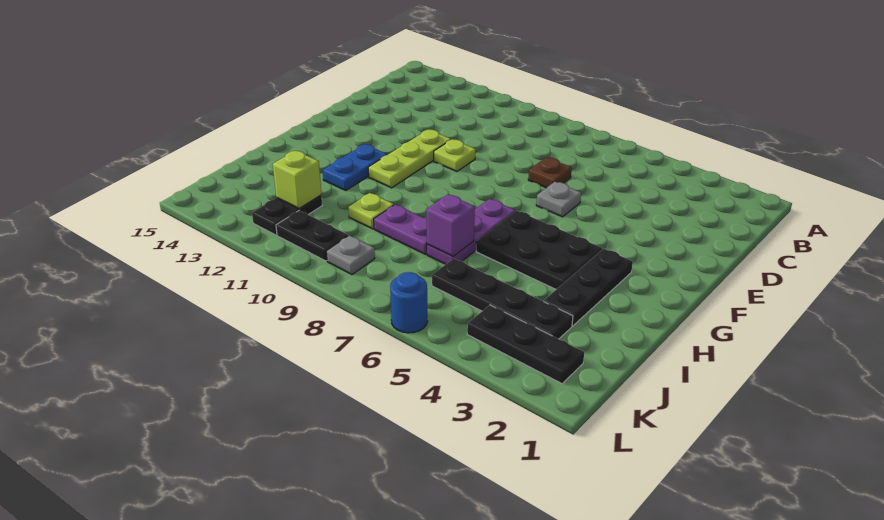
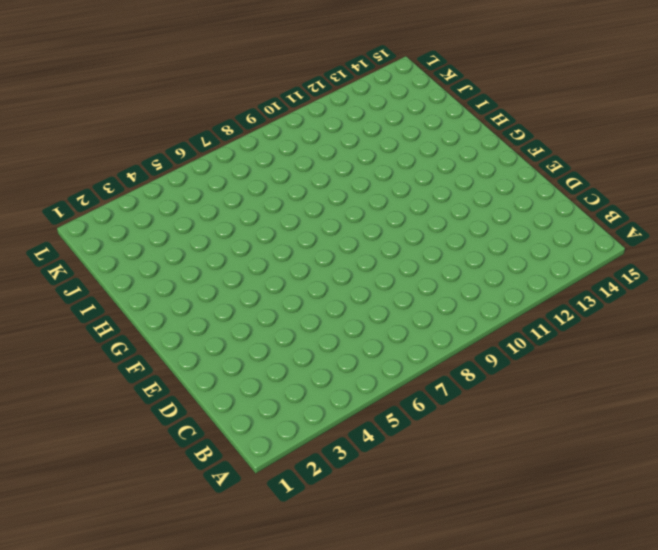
none -> brown plate D7 level 1
none -> grey plate E6 level 1
none -> lime plate E10 level 1

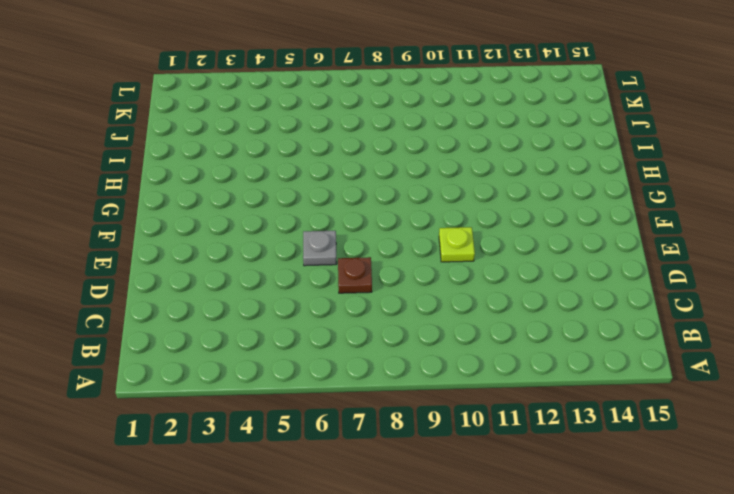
none -> lime plate E11:G11 level 1
none -> black plate G3:I3 level 1
none -> black plate G4:H6 level 1

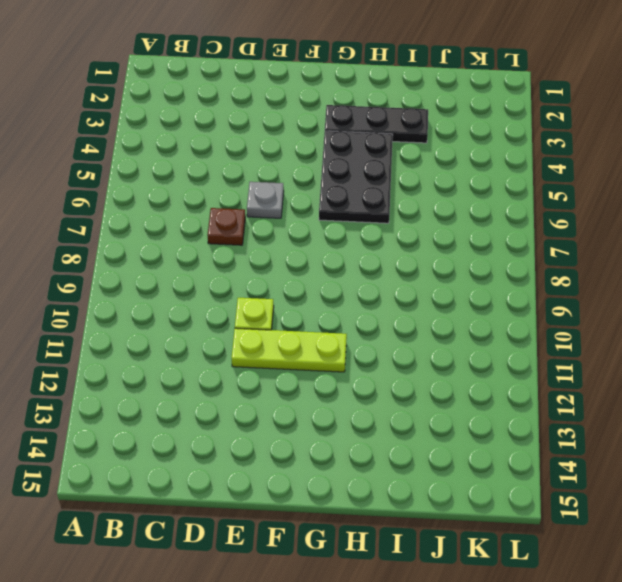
none -> purple plate G7:I7 level 1
none -> blue plate G12:H12 level 1
none -> purple plate I8:I9 level 1

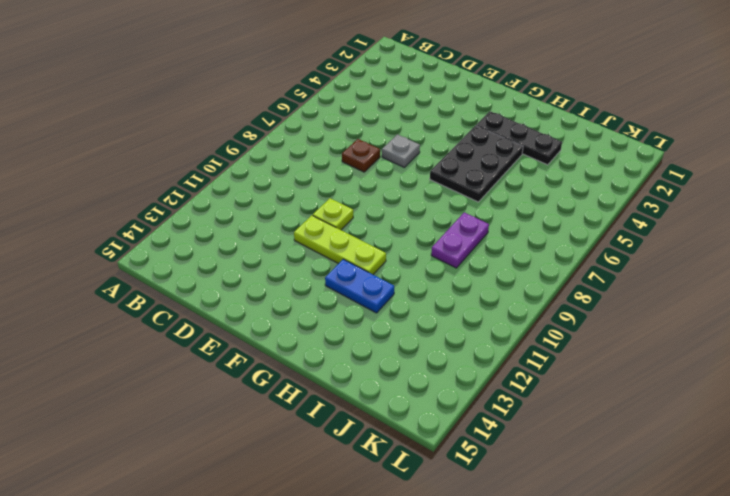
none -> purple plate G7:I7 level 1
none -> lime plate I10 level 1
none -> black plate J3:J6 level 1

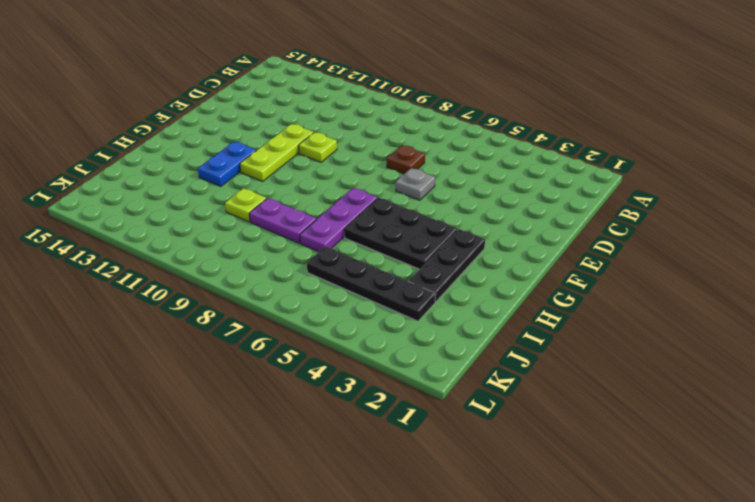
none -> black plate J12:K12 level 1
none -> black plate K2:K4 level 1
none -> grey plate K9 level 1

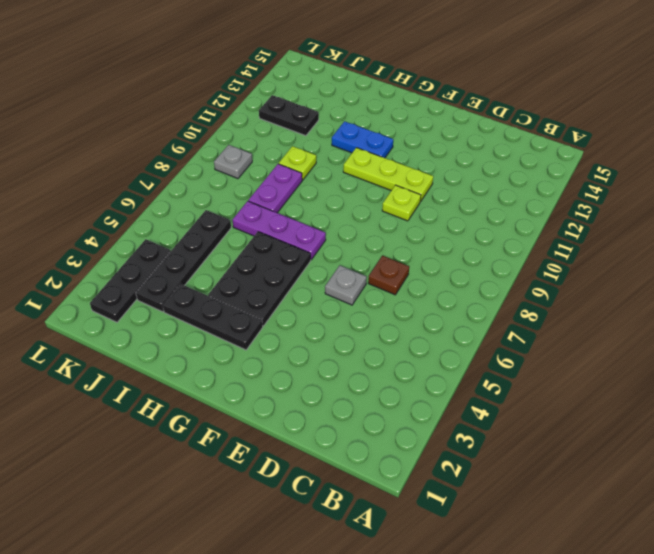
none -> black plate K10:K11 level 1
none -> blue round brick L6 level 1
none -> purple brick I7 level 2

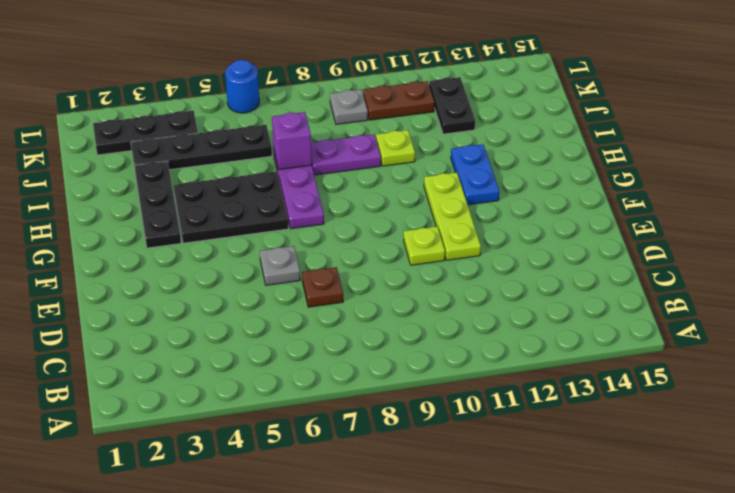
brown plate K10:K11 level 1 -> black plate K10:K11 level 1
none -> lime brick J12 level 2

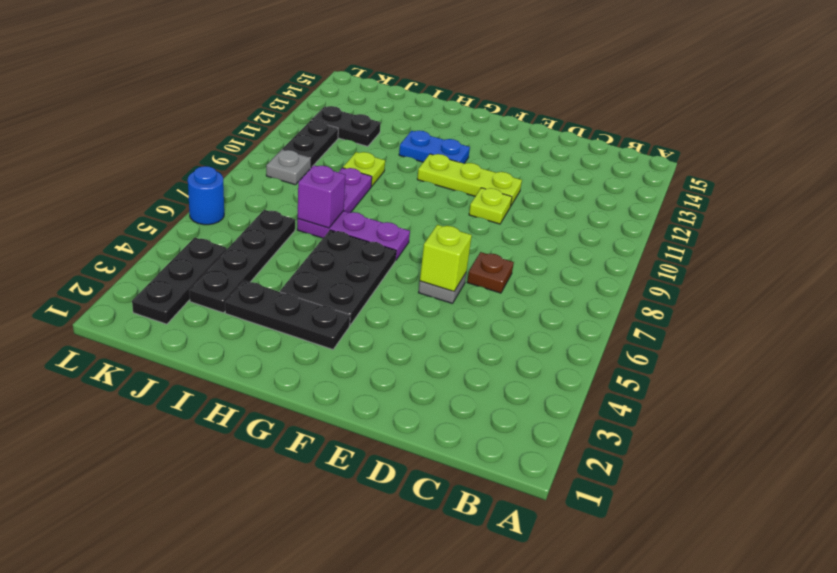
lime brick E6 level 2 -> lime brick J12 level 2

